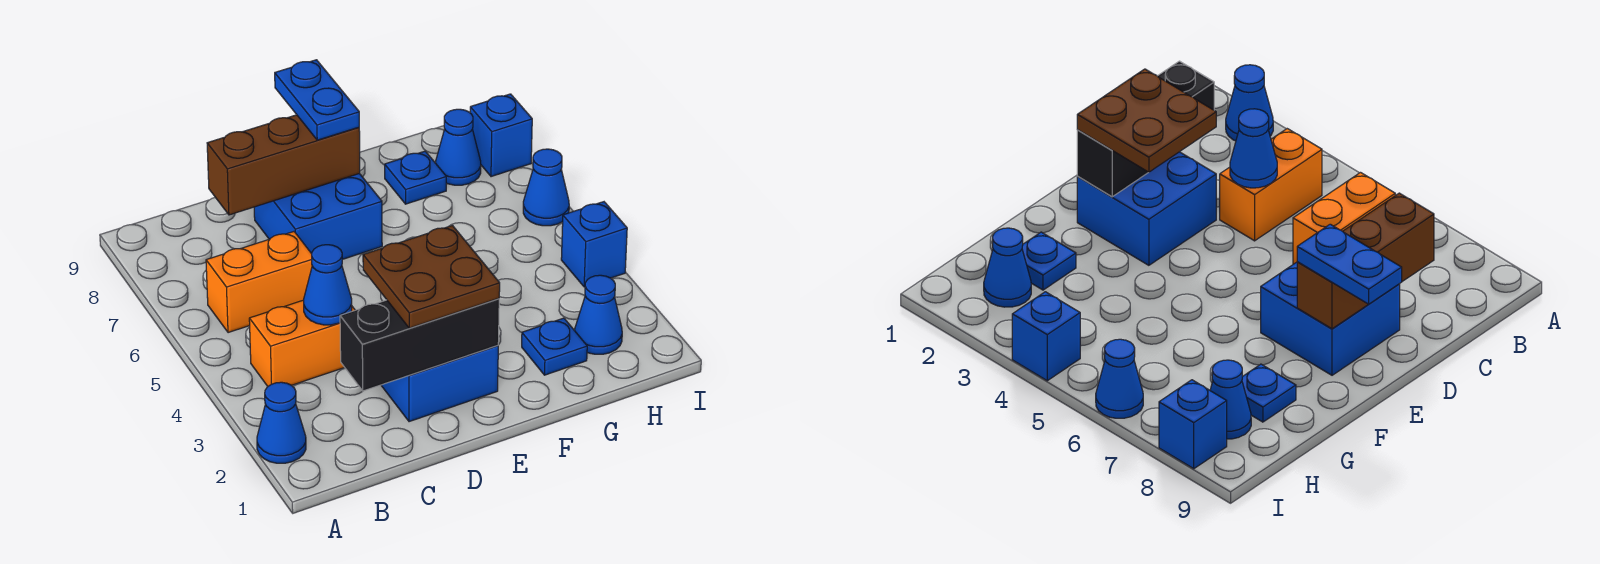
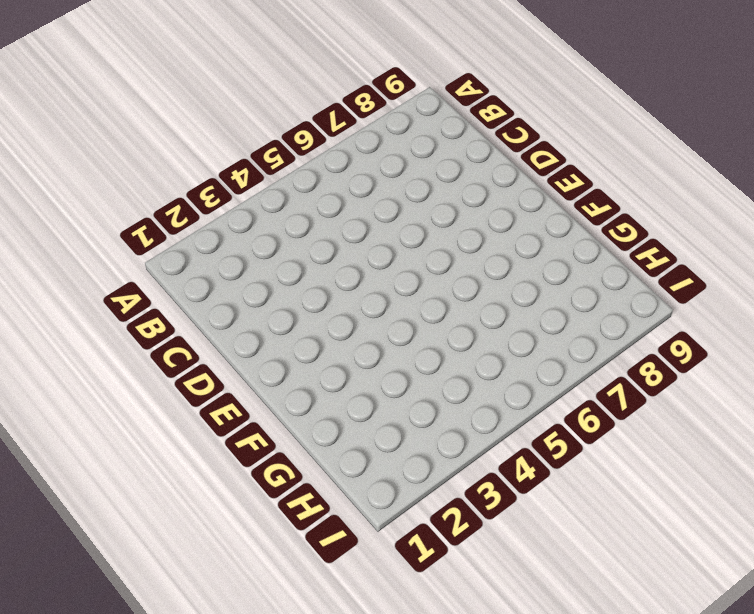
none -> blue cone A2 level 1
none -> orange brick B4:C4 level 1
none -> orange brick B6:C6 level 1

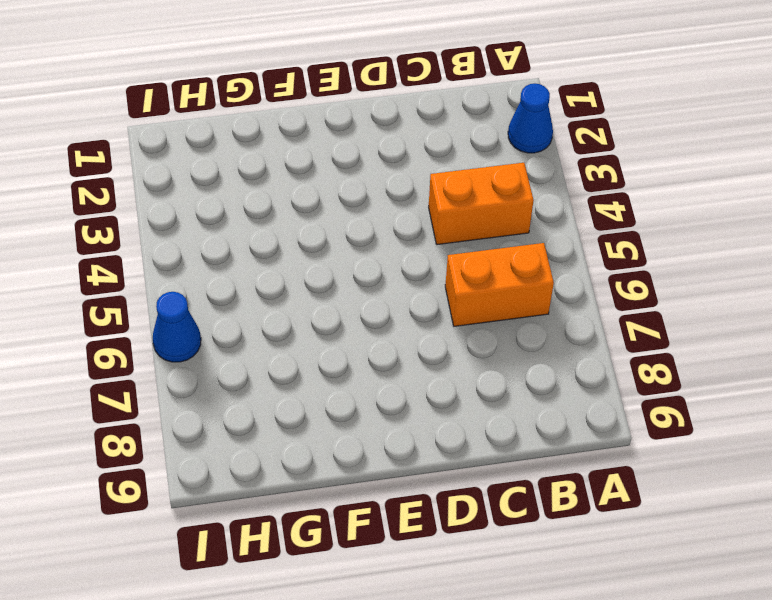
none -> blue brick D2:E3 level 1
none -> blue brick D7:E8 level 1
none -> blue plate G2 level 1

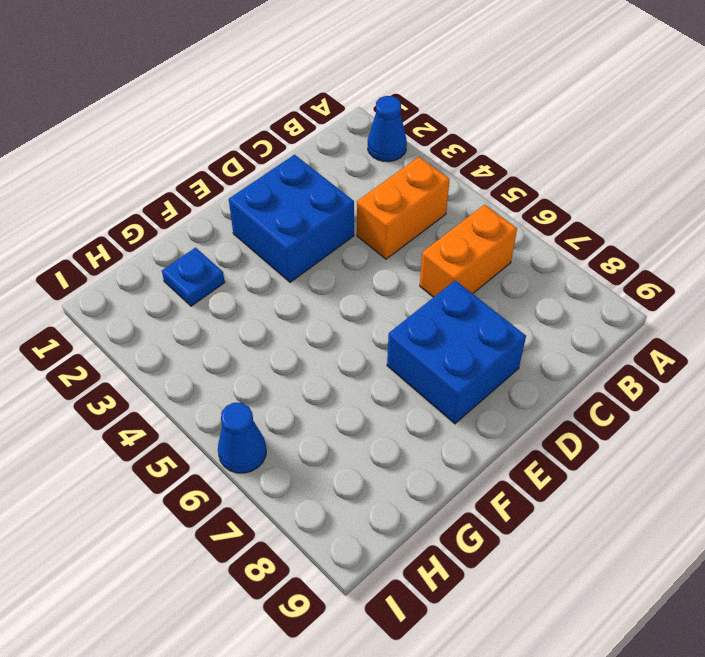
none -> blue plate G8 level 1
none -> blue cone H2 level 1
none -> blue cone H8 level 1

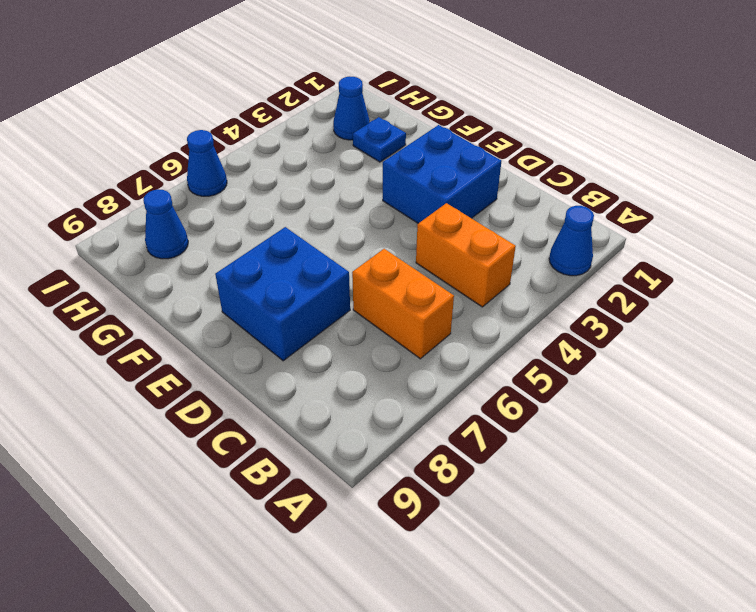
none -> blue plate G8 level 1
none -> blue brick I4 level 1
none -> blue brick I8 level 1

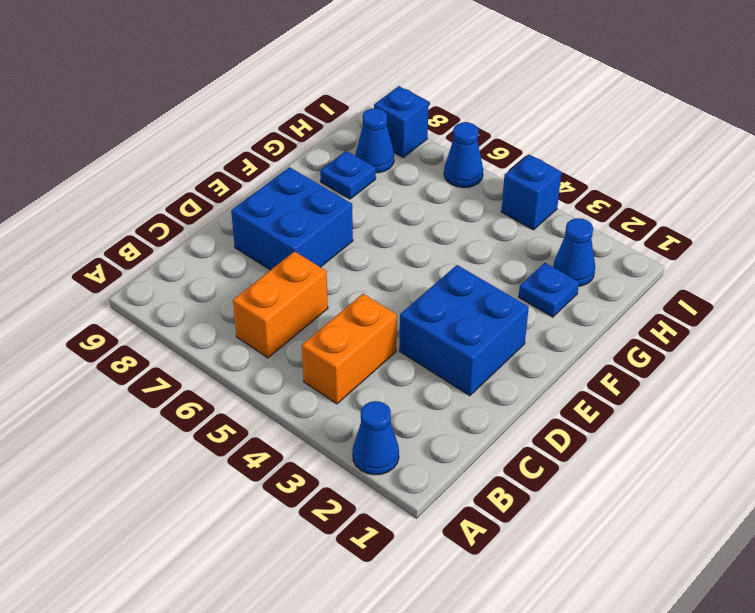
none -> black brick C2:E2 level 2
none -> blue cone C4 level 2
none -> brown brick C8:E8 level 2

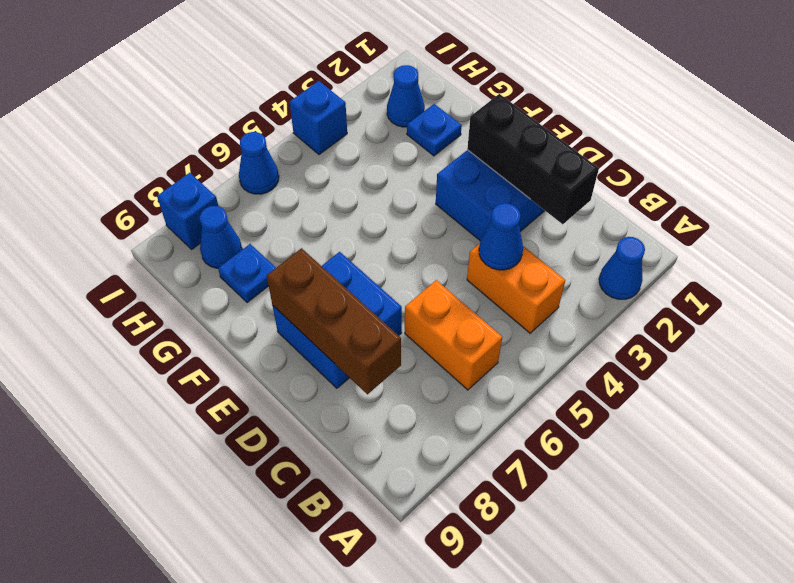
none -> brown plate D2:E3 level 3
none -> blue plate E8:E9 level 3

